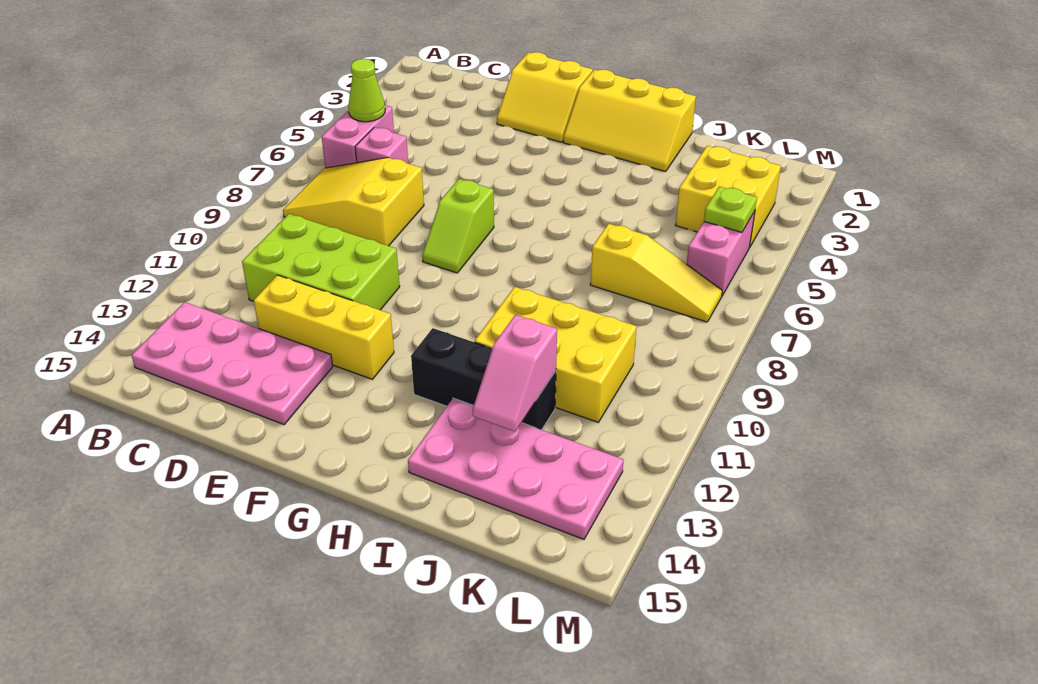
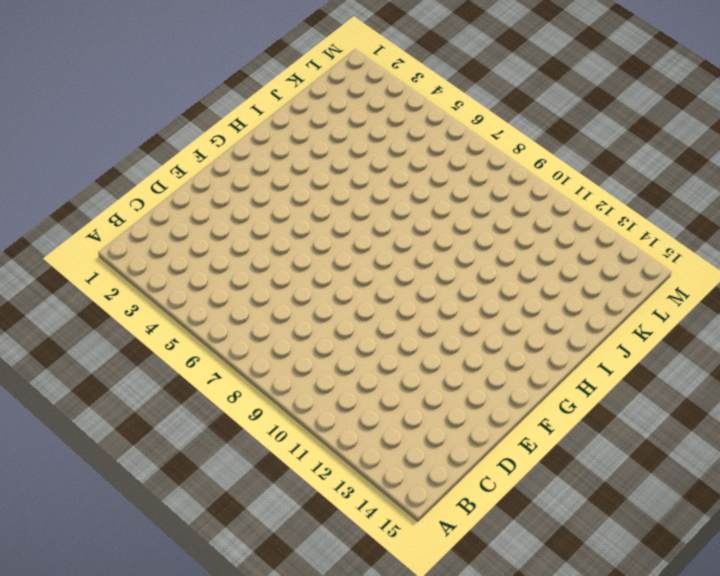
none -> pink brick B5:B6 level 1
none -> yellow slope B7:D8 level 1 top D
none -> pink plate B13:E14 level 1

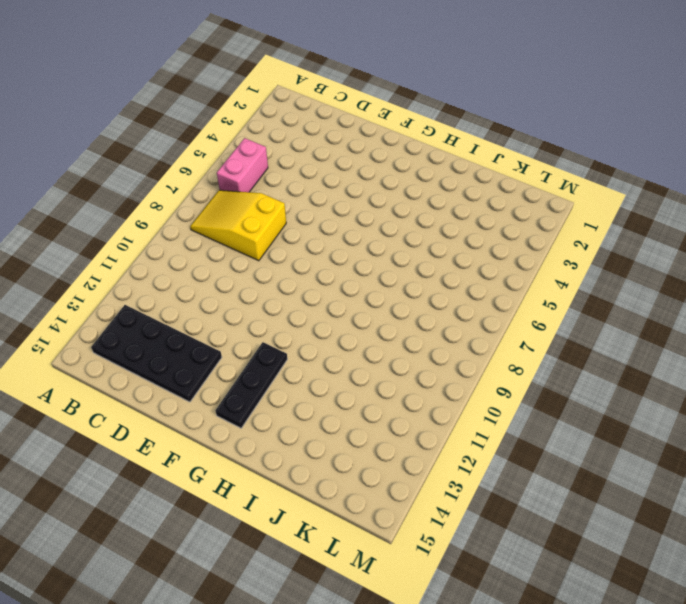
black plate B13:E14 level 1 -> pink plate B13:E14 level 1
black plate G12:G14 level 1 -> none
none -> pink brick C6 level 1
none -> lime brick C10:E11 level 1
none -> yellow brick D12:F12 level 1

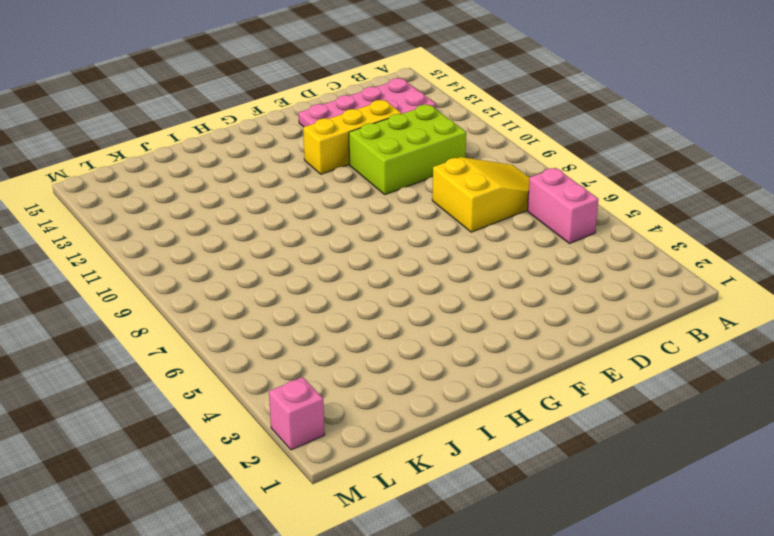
pink brick M2 level 1 -> pink brick C6 level 1
none -> yellow slope E1:F2 level 1 top 1
none -> lime slope F7:F8 level 1 top 7
none -> yellow slope G1:I2 level 1 top 1

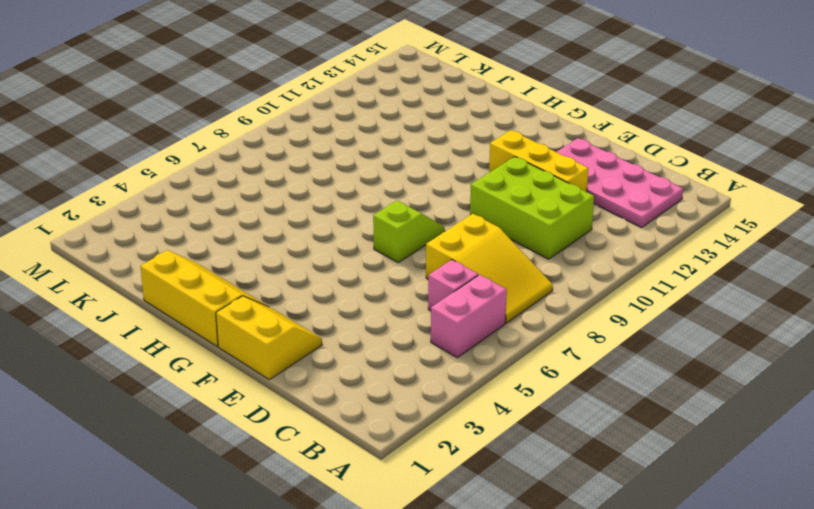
none -> black brick H12:J12 level 1
none -> yellow brick I10:K11 level 1
none -> pink plate I13:L14 level 1

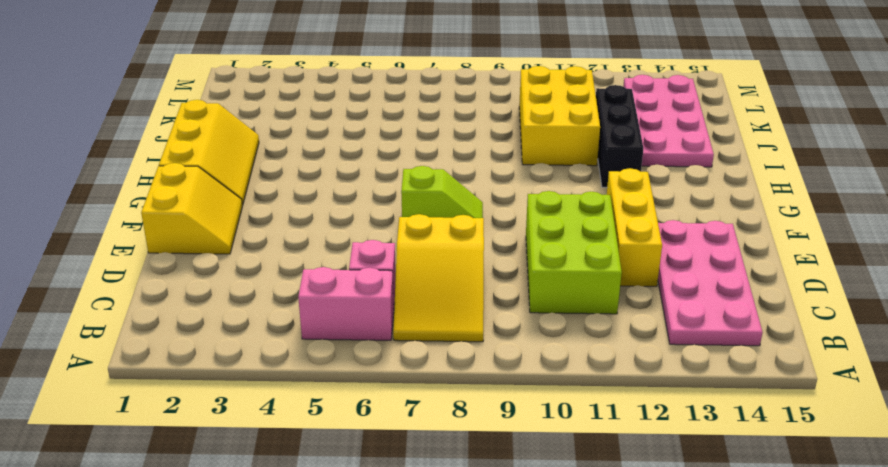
none -> yellow slope J7:L7 level 1 top J
none -> yellow brick K3:L4 level 1
none -> pink brick L5:L6 level 1

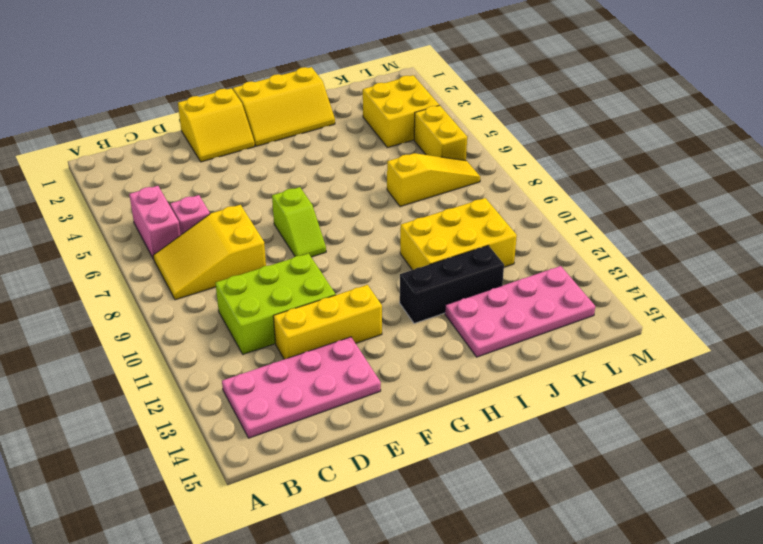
yellow brick L5:L6 level 1 -> pink brick L5:L6 level 1
none -> lime cone B5 level 2
none -> pink slope J12:J13 level 2 top 12
none -> lime plate L5 level 2

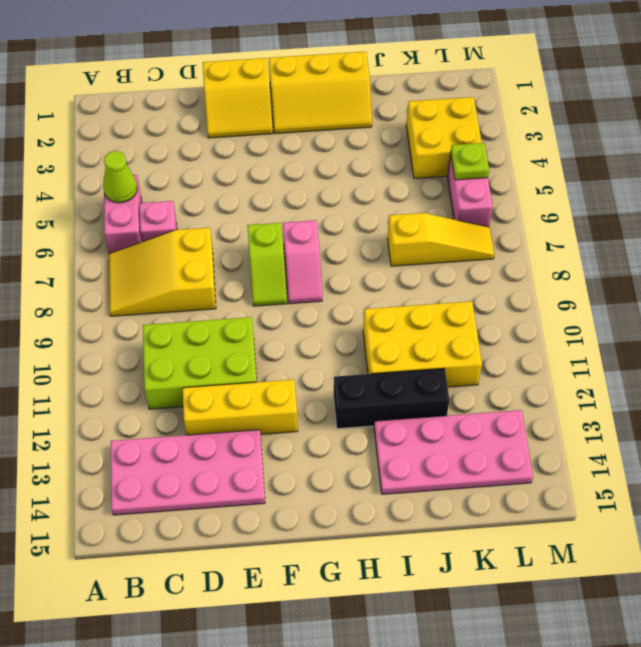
pink slope G7:G8 level 1 top 7 -> pink slope J12:J13 level 2 top 12

